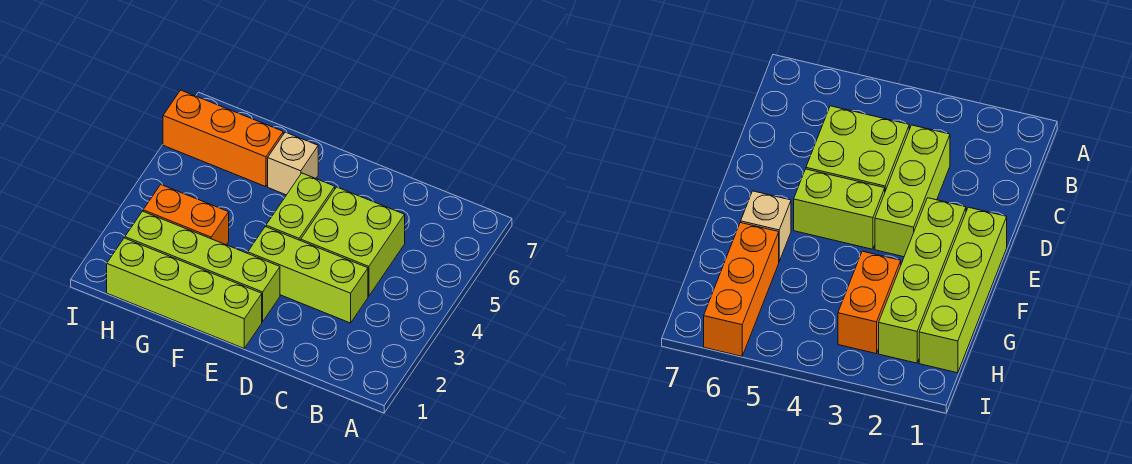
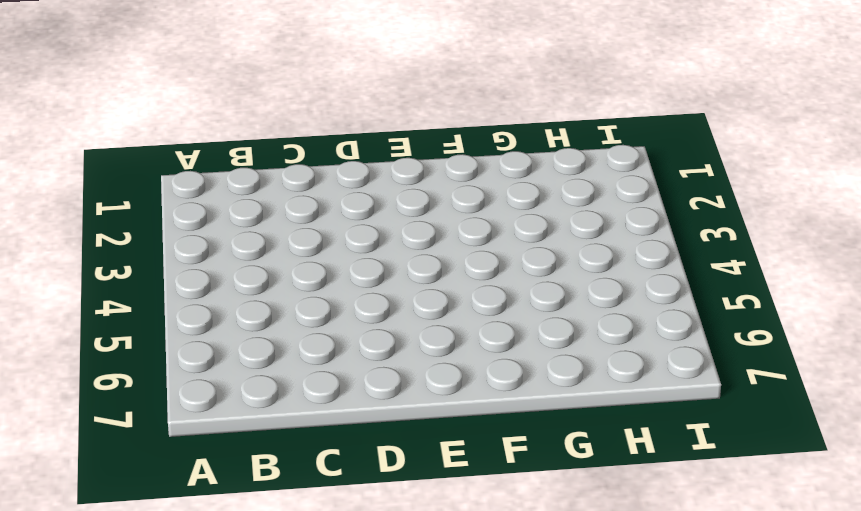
none -> lime brick C3:E3 level 1
none -> lime brick C4:D5 level 1

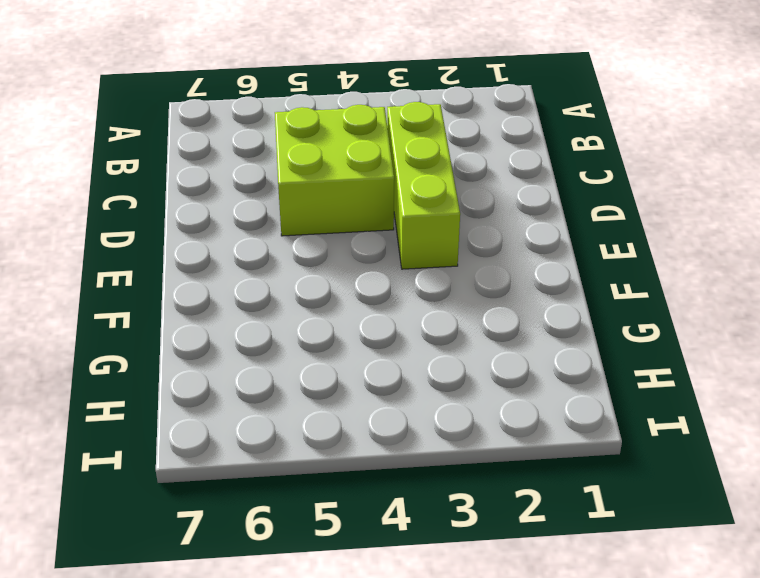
none -> lime brick E1:H1 level 1
none -> lime brick E2:H2 level 1

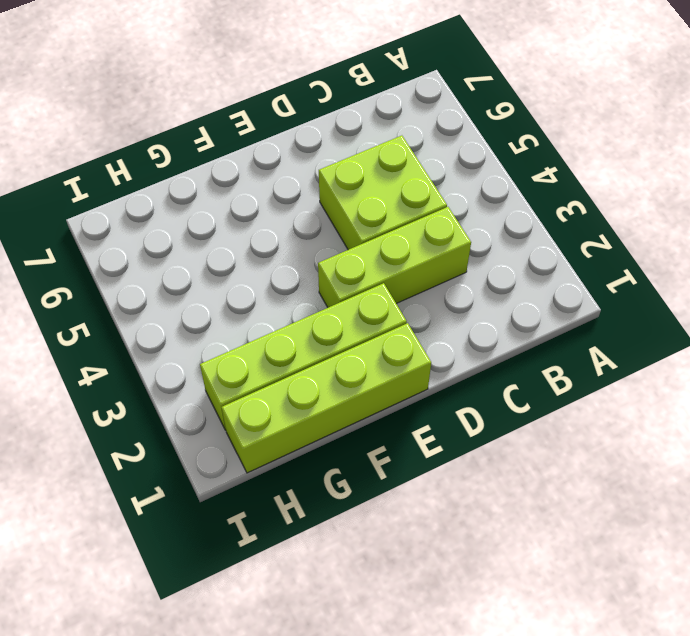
none -> lime brick E4:E5 level 1
none -> tan brick F6 level 1

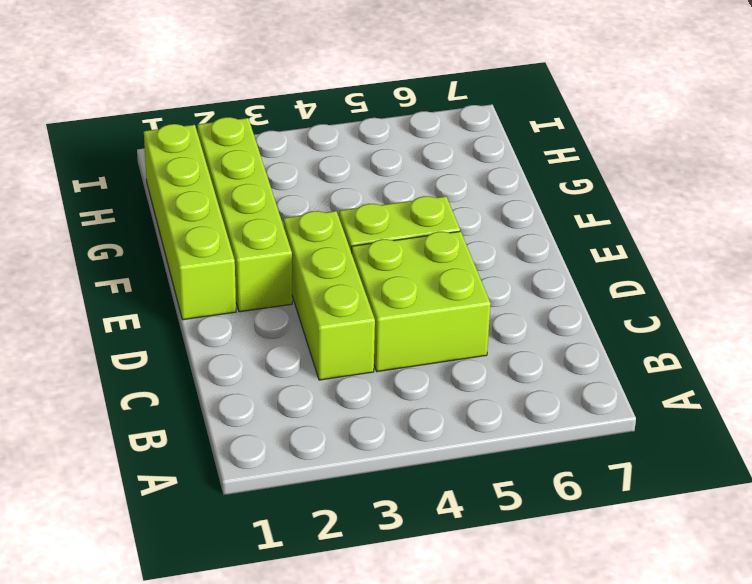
none -> tan brick F6 level 1
none -> orange brick G3:H3 level 1

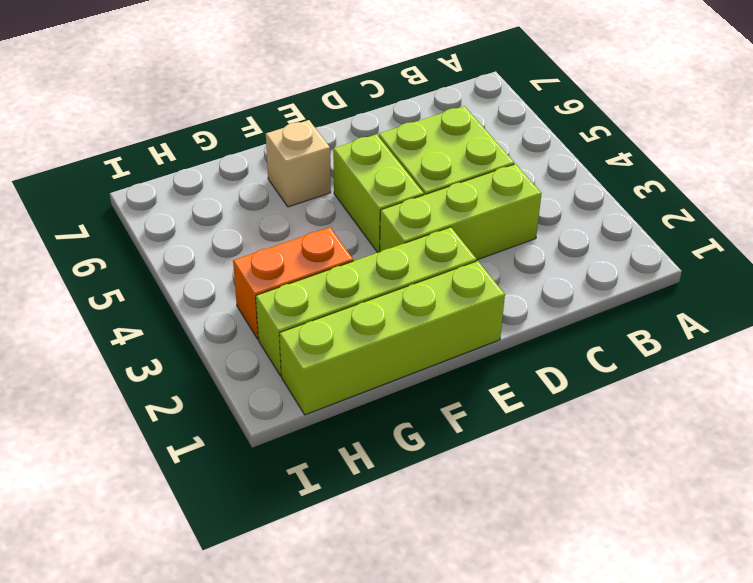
none -> orange brick G6:I6 level 1

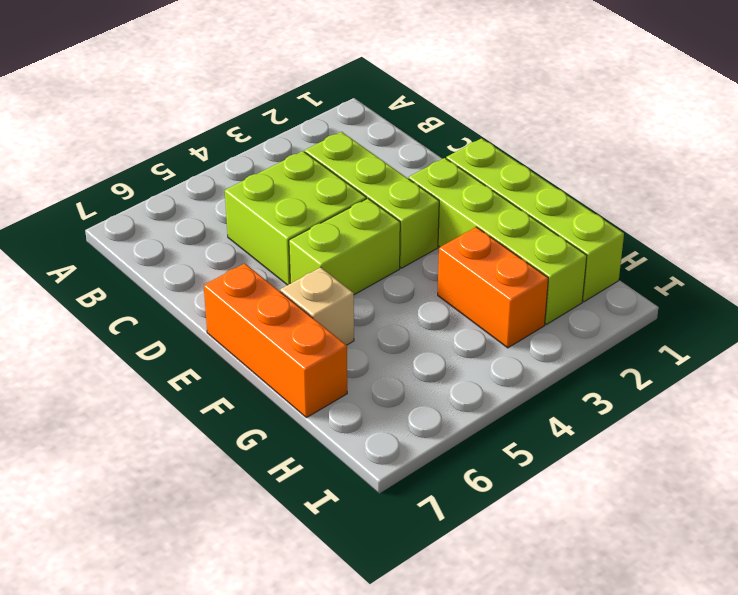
orange brick E7:G7 level 1 -> orange brick G6:I6 level 1

